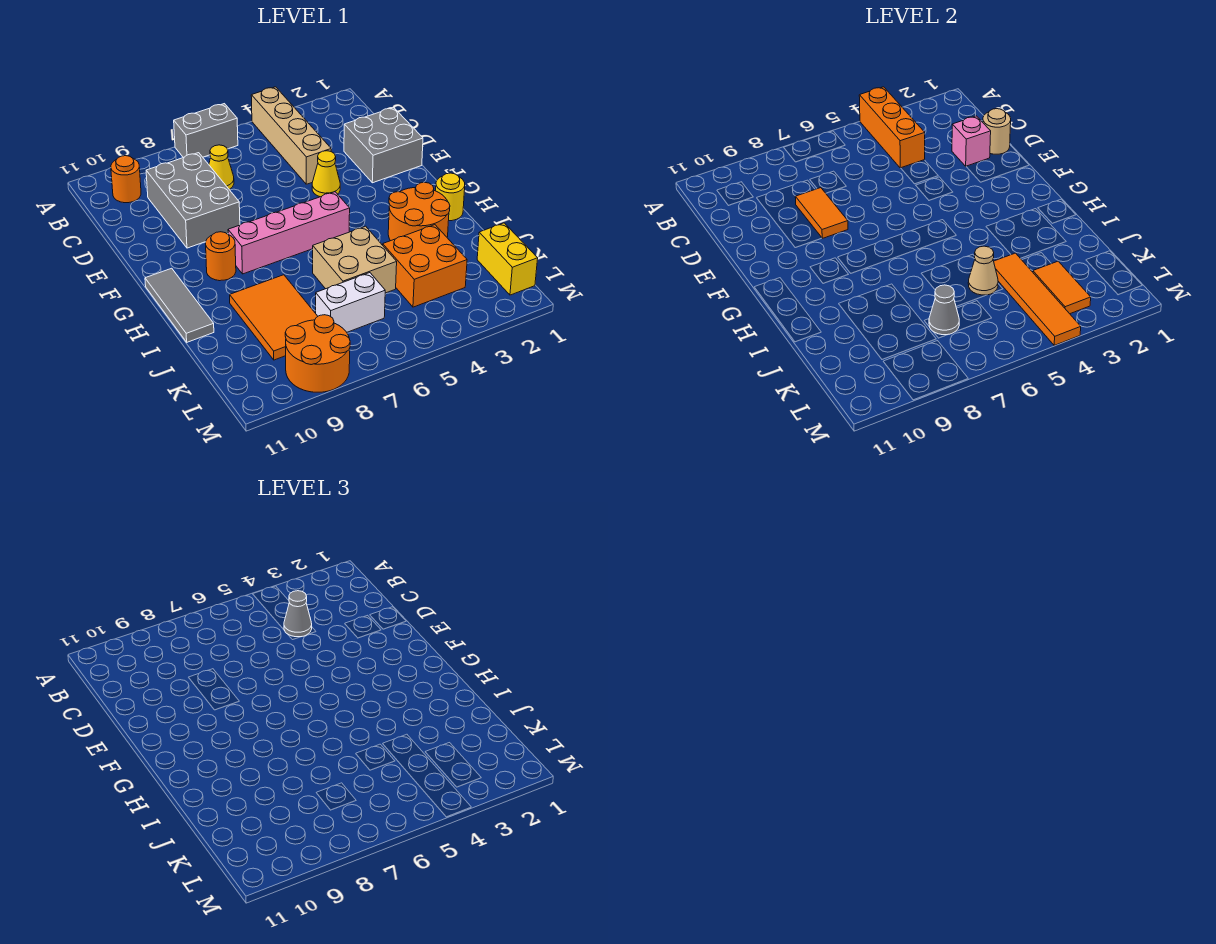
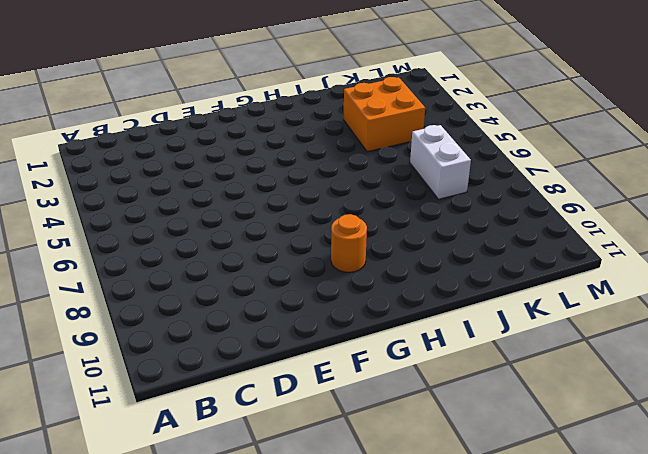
none -> tan brick A4:D4 level 1
none -> grey brick A6:A7 level 1
none -> orange round brick B10 level 1

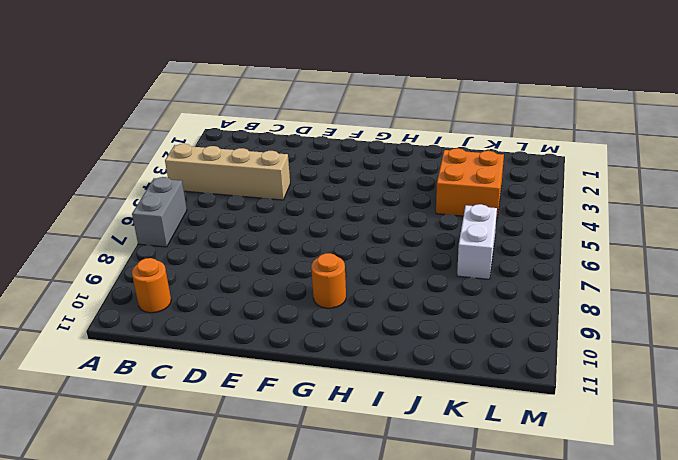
none -> yellow cone C7 level 1
none -> grey brick C8:E9 level 1
none -> grey brick D1:E2 level 1

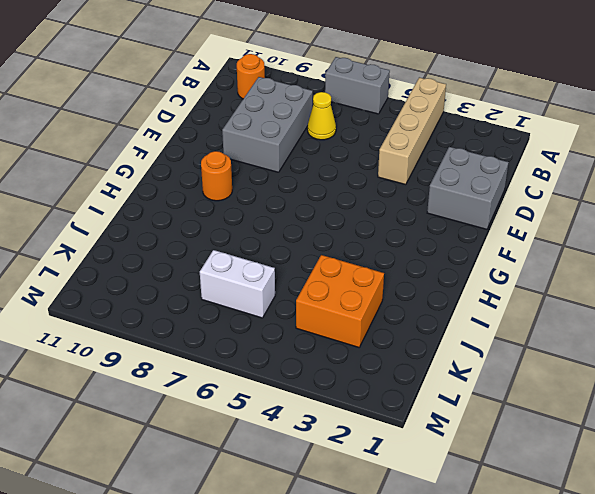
none -> yellow cone E4 level 1
none -> pink brick G5:G8 level 1
none -> grey tile G11:I11 level 1

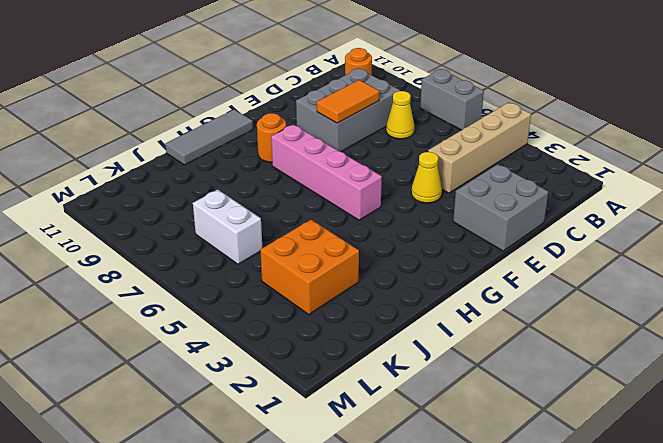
none -> yellow round brick H1 level 1
none -> orange round brick H2:I3 level 1
none -> tan brick I5:J6 level 1

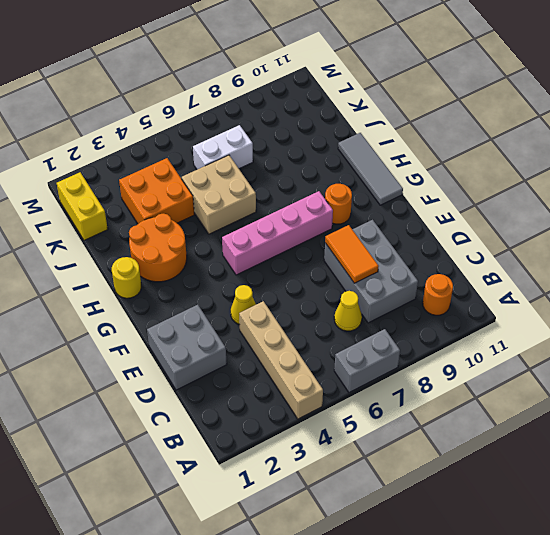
none -> orange tile I8:K9 level 1
none -> orange round brick L8:M9 level 1
none -> orange brick A4:C4 level 2

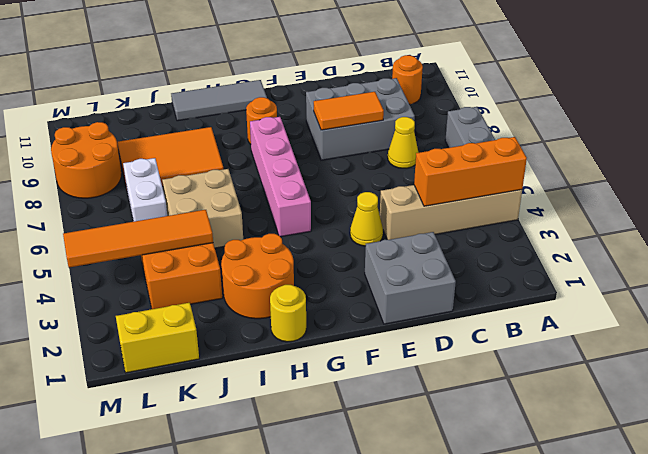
none -> tan round brick D1 level 2
none -> pink brick D2 level 2
none -> tan cone J5 level 2

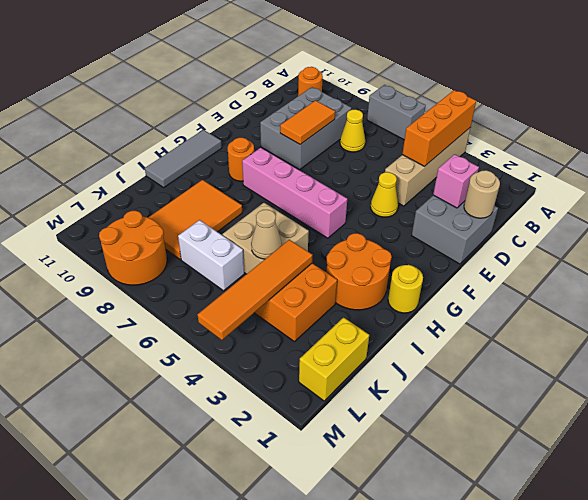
none -> orange tile K3:L3 level 2
none -> grey cone K7 level 2
none -> grey cone C4 level 3

